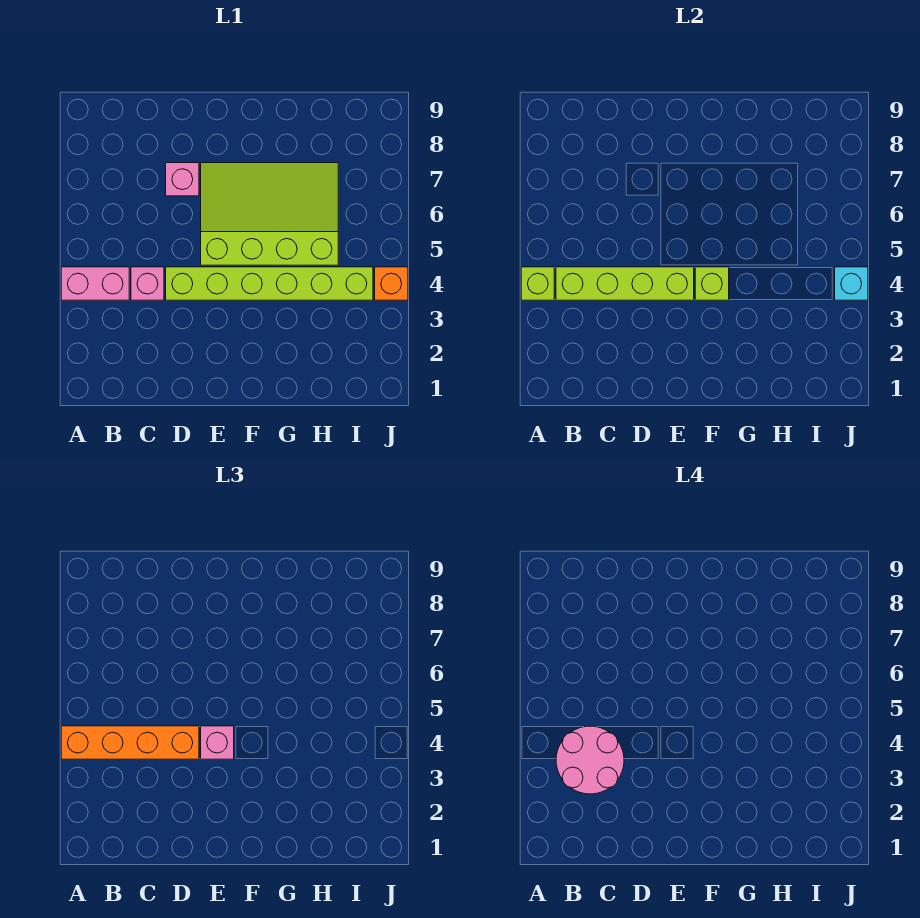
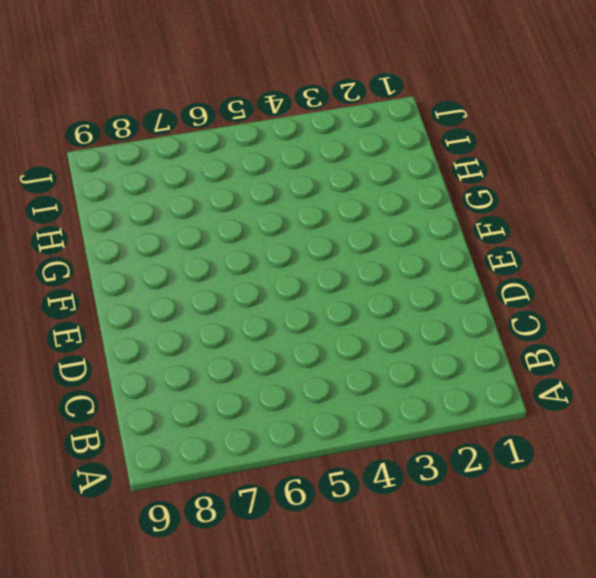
none -> pink brick A4:B4 level 1
none -> pink brick C4 level 1
none -> lime brick D4:I4 level 1

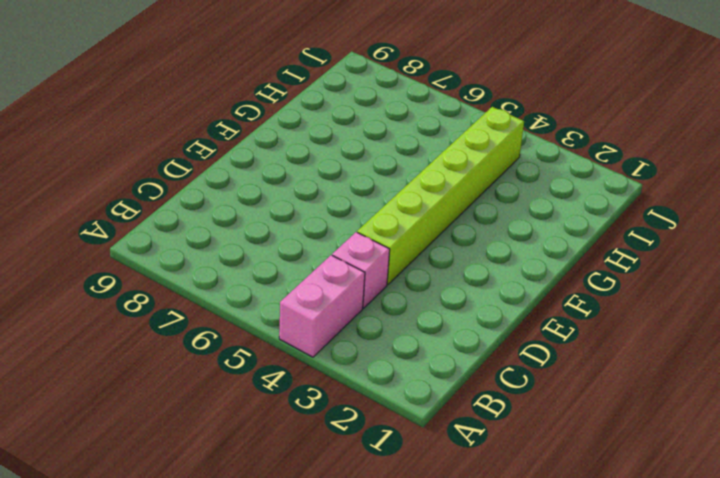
none -> pink brick D7 level 1
none -> lime slope E5:H7 level 1 top 5
none -> orange brick J4 level 1

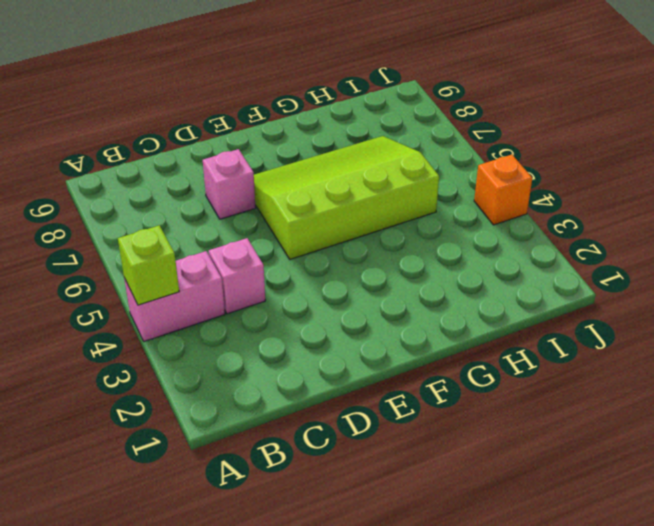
none -> lime brick D4:I4 level 1
none -> lime brick B4:E4 level 2
none -> lime brick F4 level 2

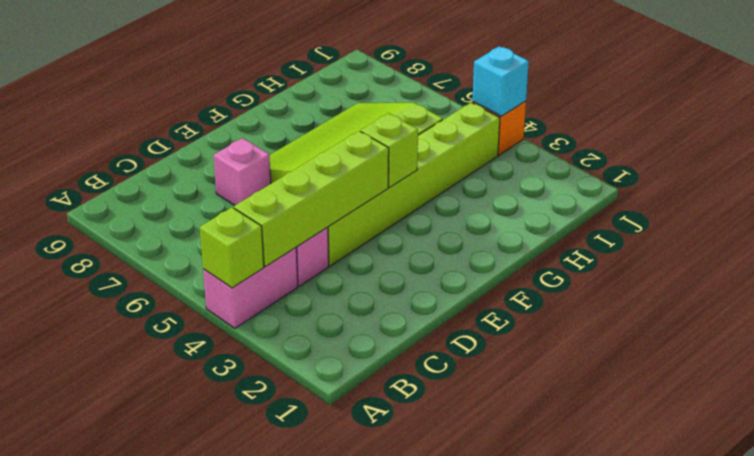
none -> orange brick A4:D4 level 3
none -> pink brick E4 level 3
none -> pink round brick B3:C4 level 4

